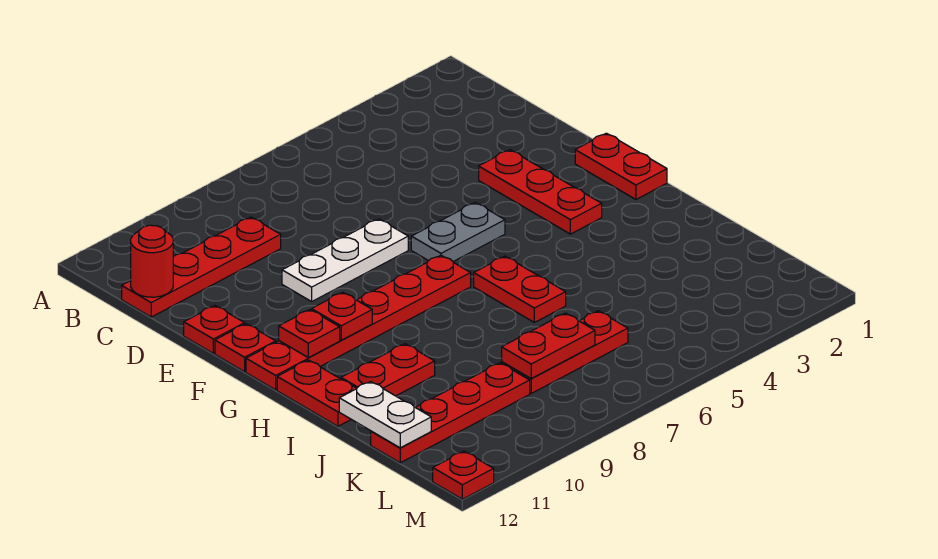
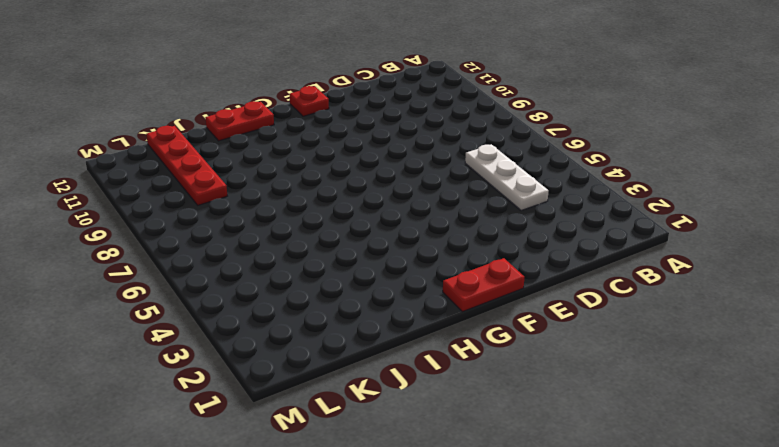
white plate C4:C6 level 1 -> white plate E7:E9 level 1
none -> red plate C9:C12 level 1
none -> red plate E3:G3 level 1
none -> red plate E12 level 1

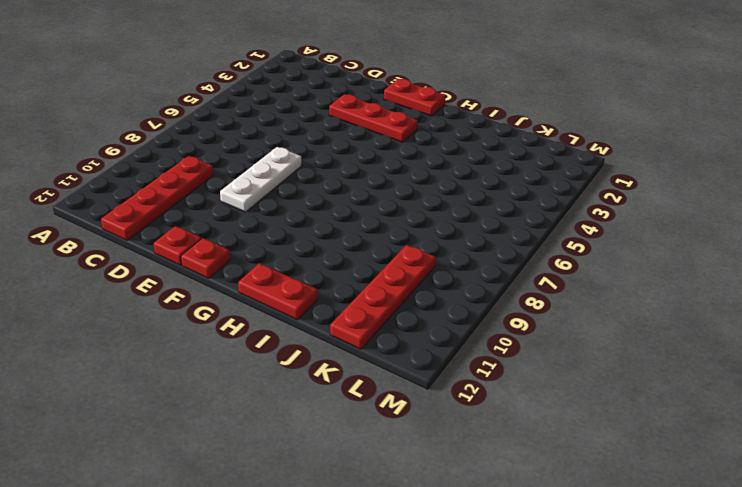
none -> grey plate F5:F6 level 1
none -> red plate G7:G12 level 1
none -> red plate H6:I6 level 1

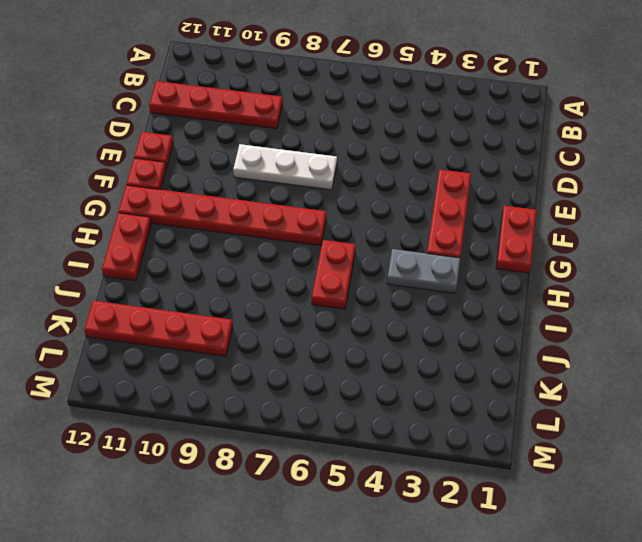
grey plate H3:H4 level 1 -> grey plate F5:F6 level 1
none -> red plate I10:I11 level 1
none -> red plate K6:K8 level 1
none -> red plate M12 level 1

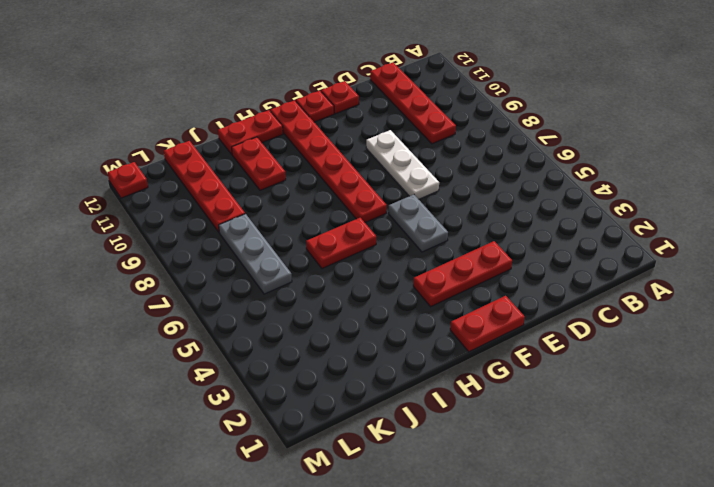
grey plate K6:K8 level 1 -> red plate K6:K8 level 1
none -> red round brick C12 level 2
none -> red plate G10 level 2
none -> red plate G11 level 2

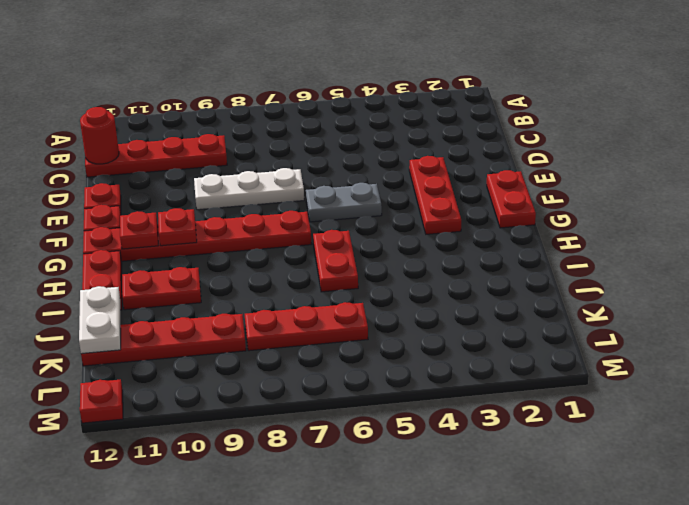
none -> red plate K7:K8 level 2

